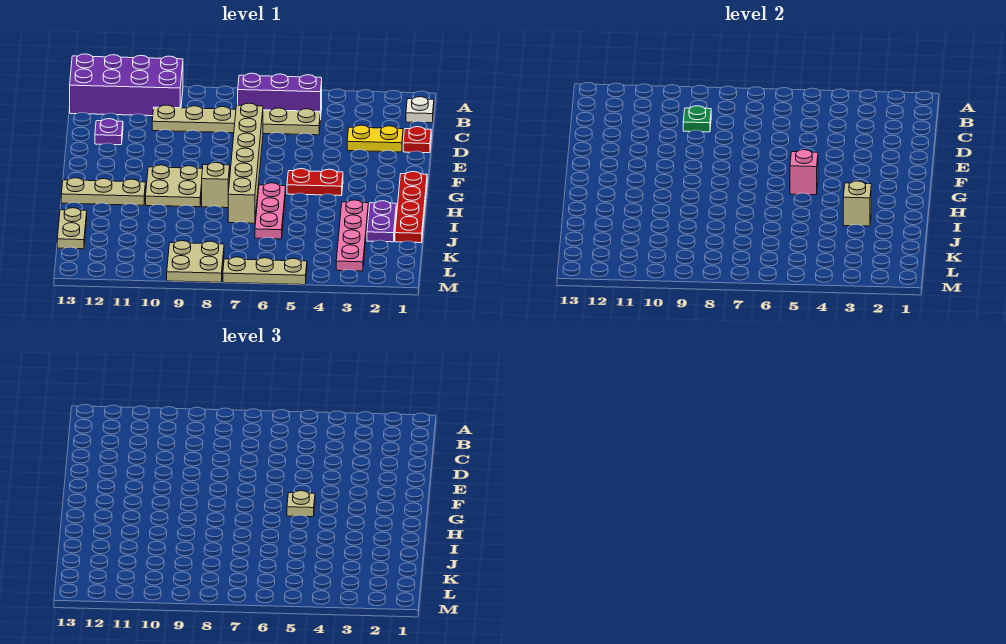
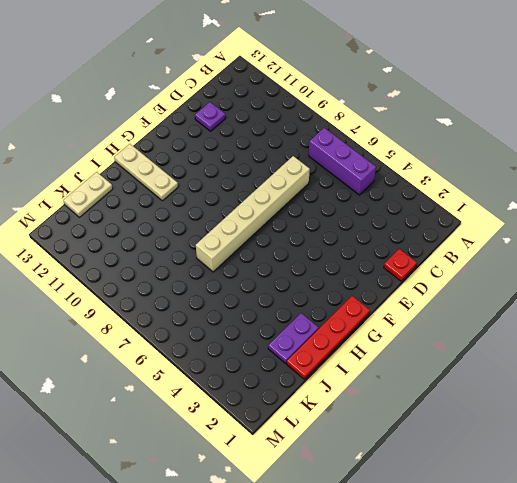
none -> purple brick A10:B13 level 1
none -> white plate B1 level 1
none -> tan plate C5:C10 level 1

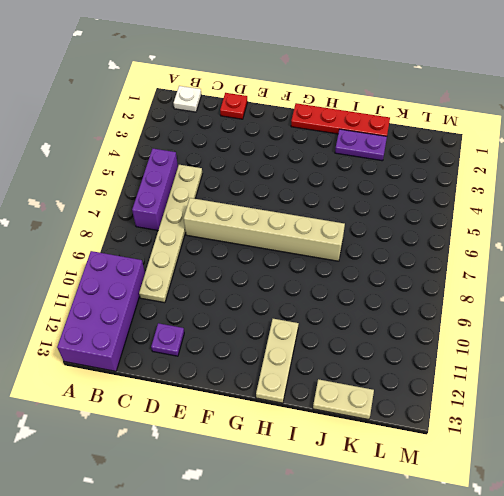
none -> yellow plate D2:D3 level 1
none -> red plate G4:G5 level 1
none -> tan plate G9:H10 level 1

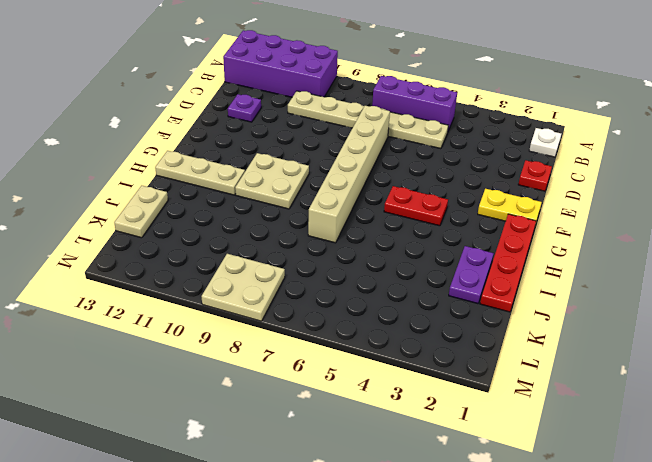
yellow plate F1:F2 level 1 -> yellow plate D2:D3 level 1
none -> pink plate H6:J6 level 1
none -> tan brick H8 level 1
none -> pink plate I3:L3 level 1

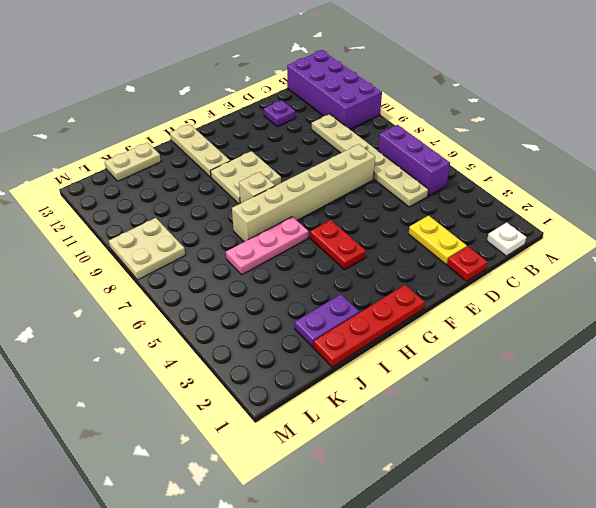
none -> pink plate I3:L3 level 1
none -> tan plate M5:M7 level 1
none -> green plate C9 level 2

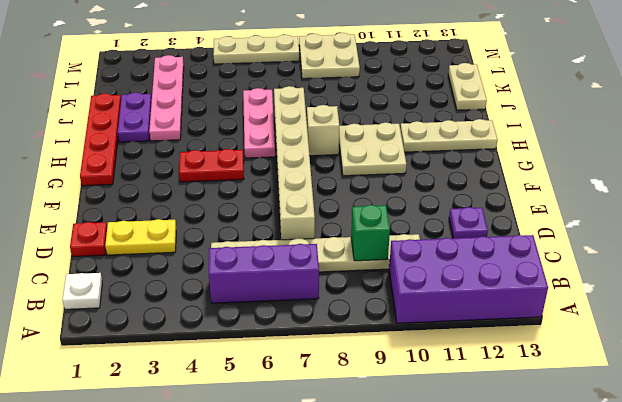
green brick C9 level 2 -> green plate C9 level 2
none -> pink brick G5 level 2
none -> tan brick I3 level 2
none -> tan plate G5 level 3

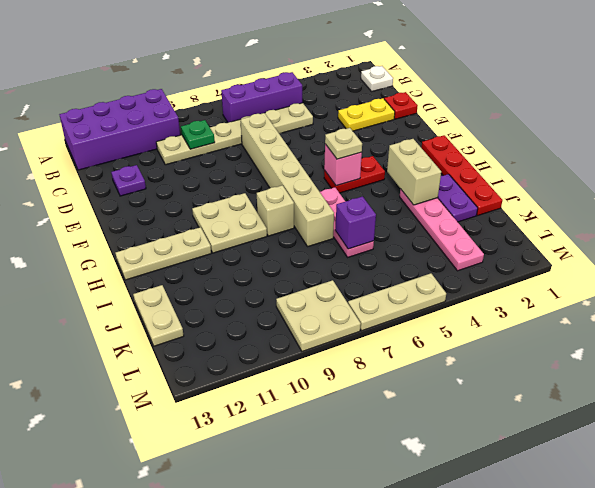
tan brick H3:I3 level 2 -> tan brick I3 level 2
purple brick J6 level 2 -> none

